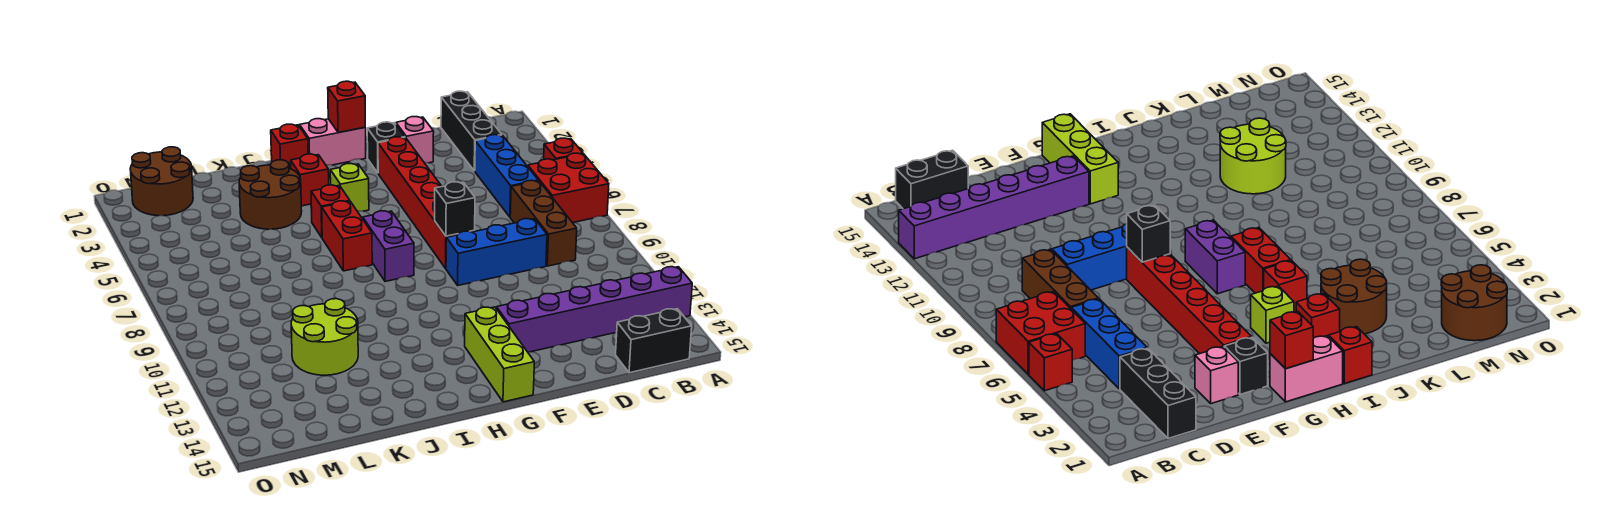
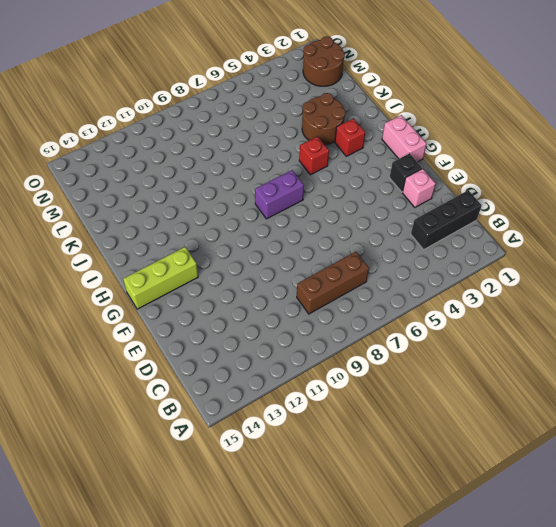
none -> red brick A5 level 1
none -> red brick A6:B7 level 1
none -> purple brick A13:F13 level 1

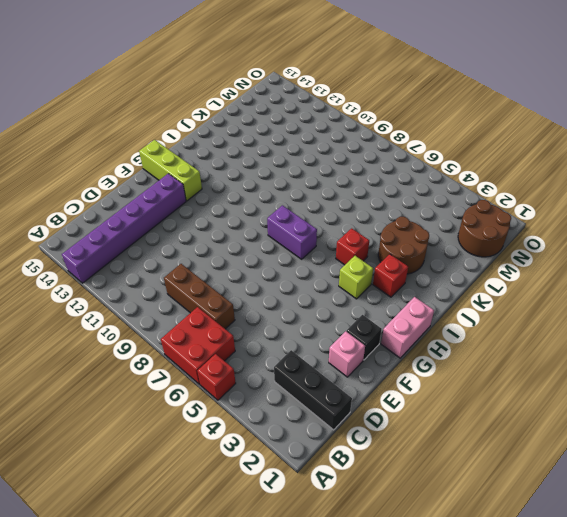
none -> black brick B15:C15 level 1
none -> blue brick C4:C6 level 1
none -> blue brick D9:F9 level 1

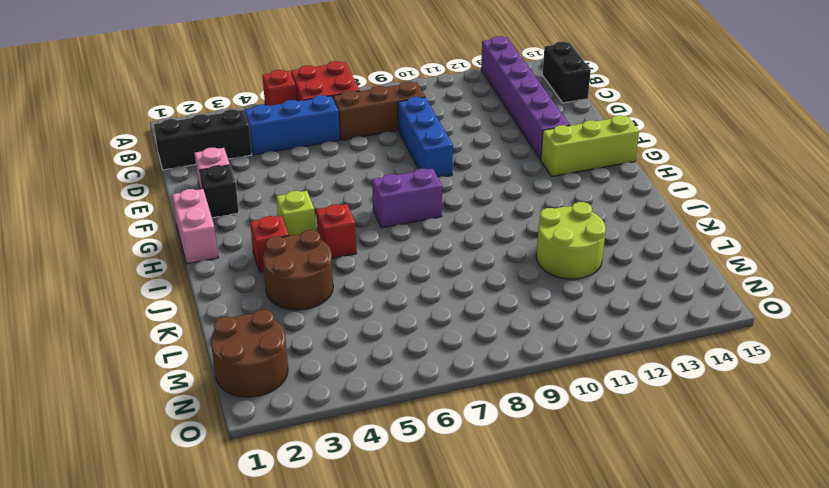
none -> red brick F3:F8 level 1
none -> red brick I1 level 1
none -> red brick I6:I7 level 1

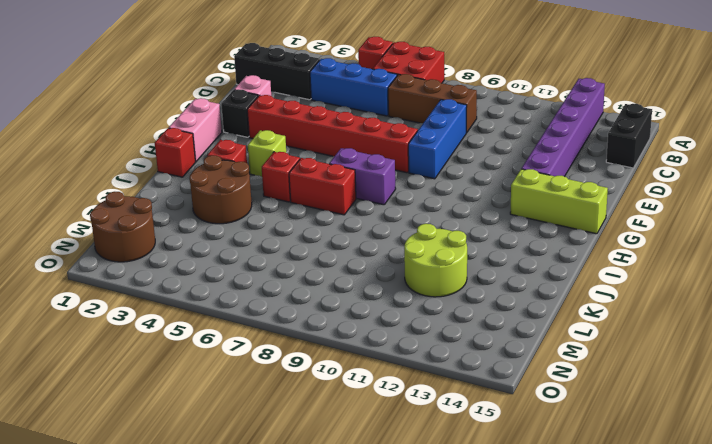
none -> black brick F8 level 2
none -> red brick G1 level 2

